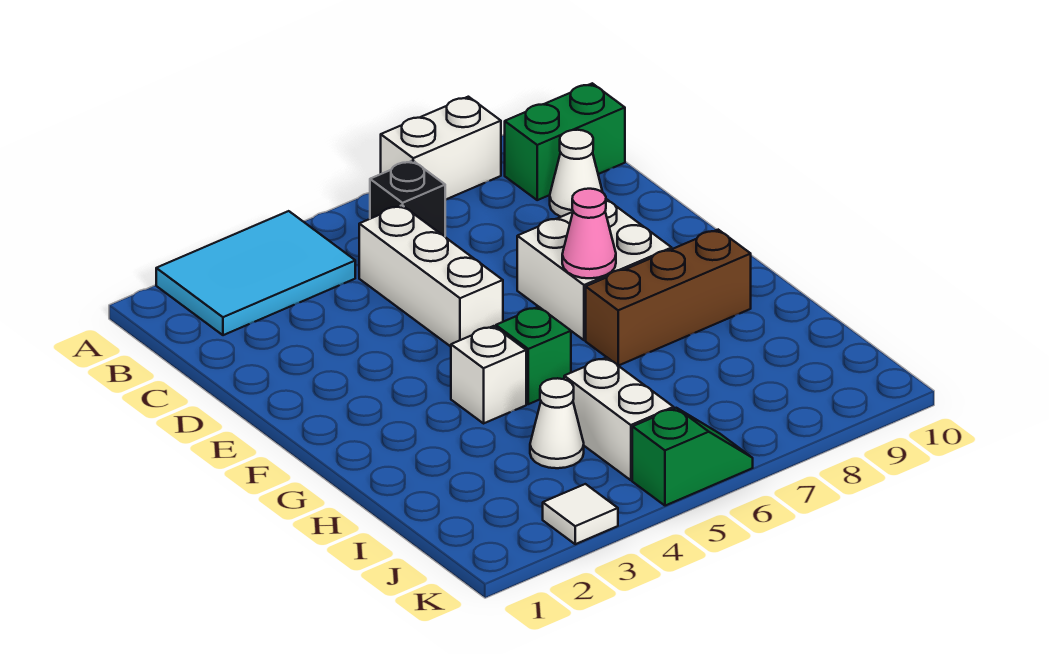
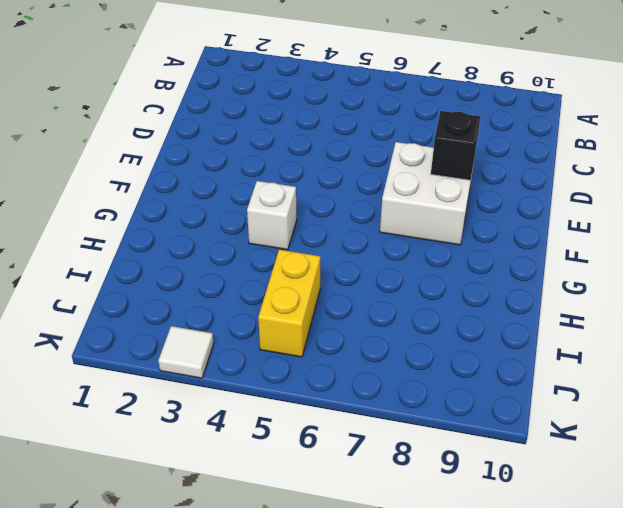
black brick E8 level 2 -> black brick B6 level 1
yellow brick I5:J5 level 1 -> white brick I5:J5 level 1
none -> cyan tile A2:B4 level 1
none -> white brick A7:A8 level 1
none -> green brick B9:B10 level 1

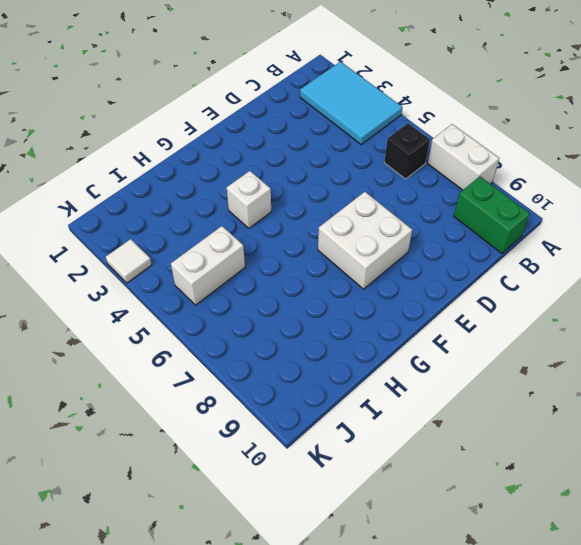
none -> white brick C5:E5 level 1
none -> white cone C9 level 1
none -> green brick G5 level 1

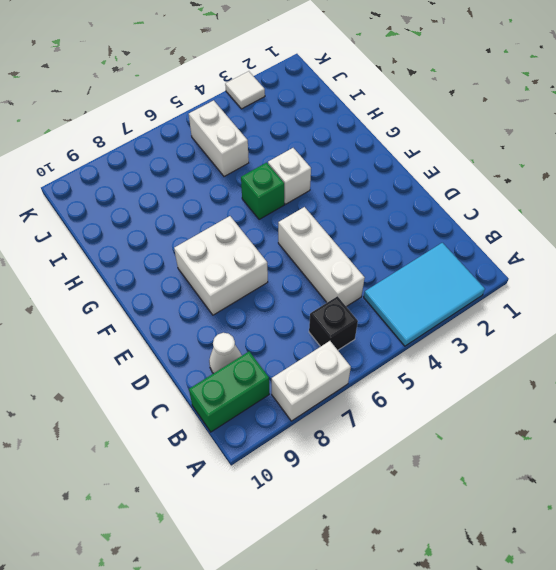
none -> brown brick G7:G9 level 1
none -> white cone I4 level 1
none -> green slope K5:K6 level 1 top 5

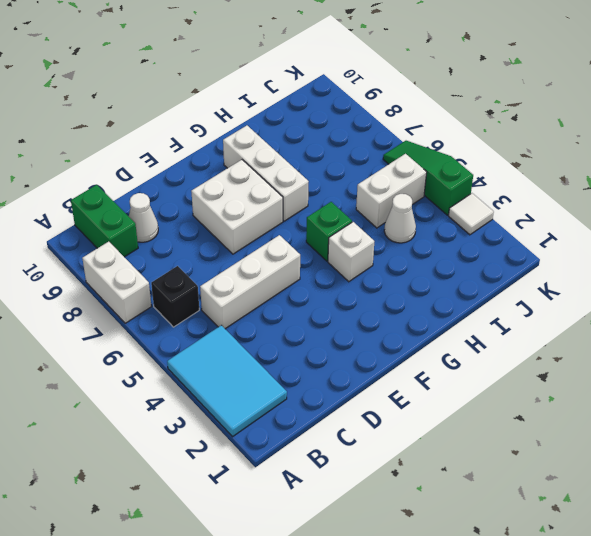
white brick G7:G9 level 1 -> brown brick G7:G9 level 1
green slope K4:K6 level 1 top 4 -> green slope K5:K6 level 1 top 5
none -> pink cone F7 level 2

